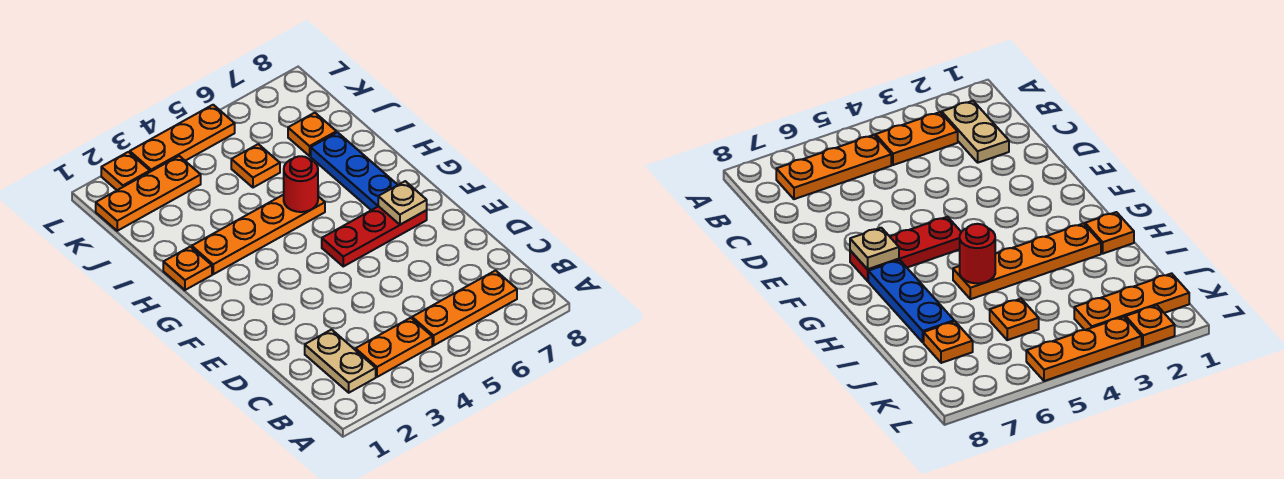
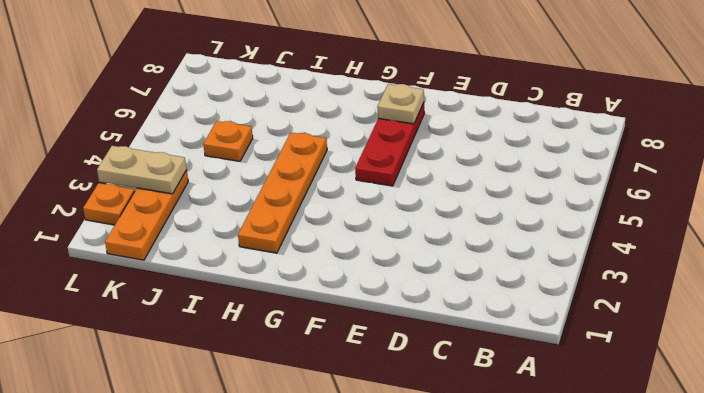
tan plate K3:L3 level 2 -> tan plate B2:C2 level 1
none -> orange plate B3:B4 level 1
none -> orange plate B5:B7 level 1
none -> blue plate G7:I7 level 1

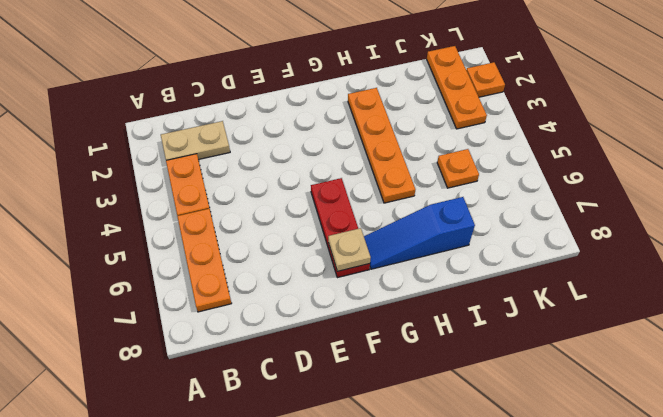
blue slope G7:I7 level 1 top I -> blue plate G7:I7 level 1
none -> orange plate H1 level 1
none -> orange plate J7 level 1
none -> orange plate L3:L5 level 1

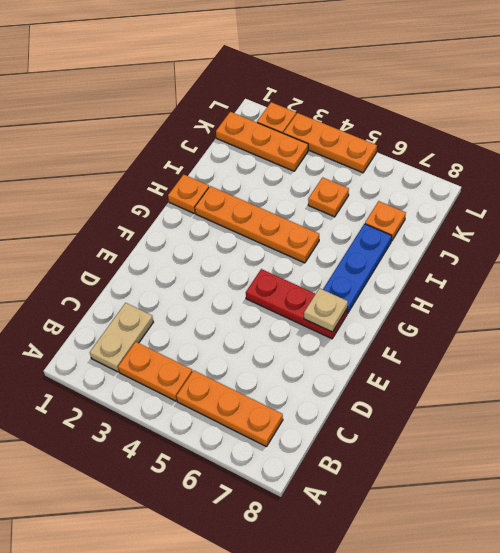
none -> red round brick H5 level 2

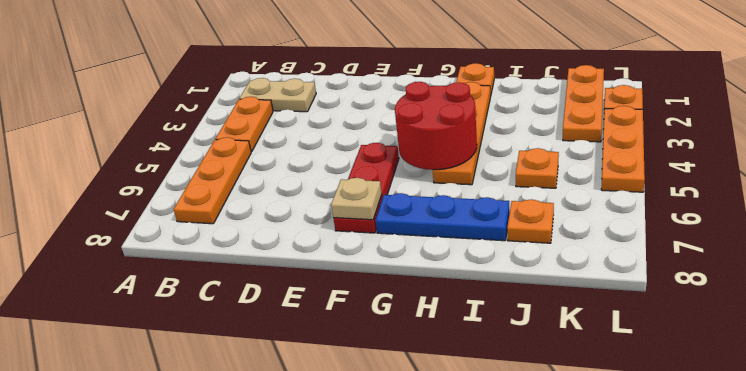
red round brick G4:H5 level 2 -> red round brick H5 level 2

